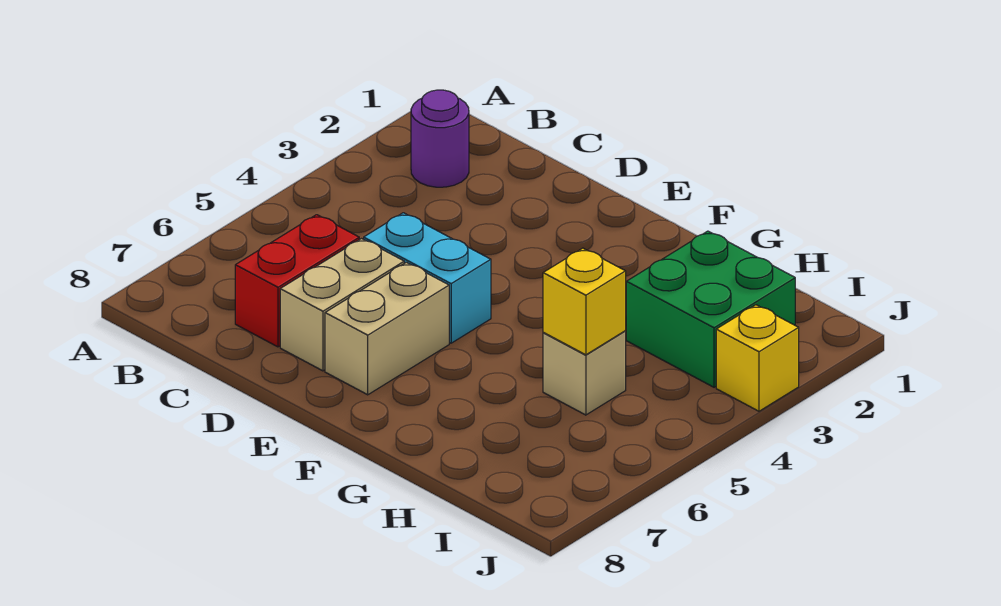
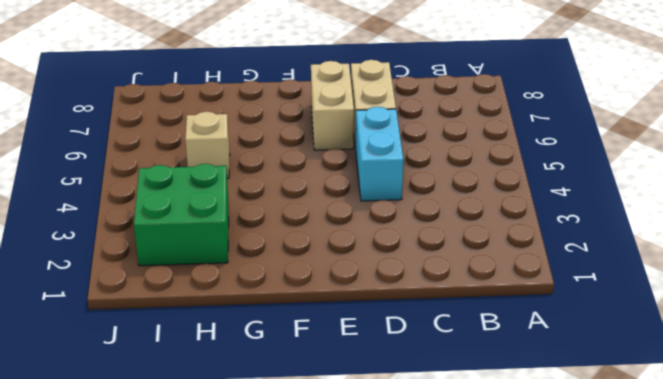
cyan brick D4:D5 level 1 -> cyan brick D5:E5 level 1
none -> purple round brick B2 level 1
none -> red brick C6:C7 level 1

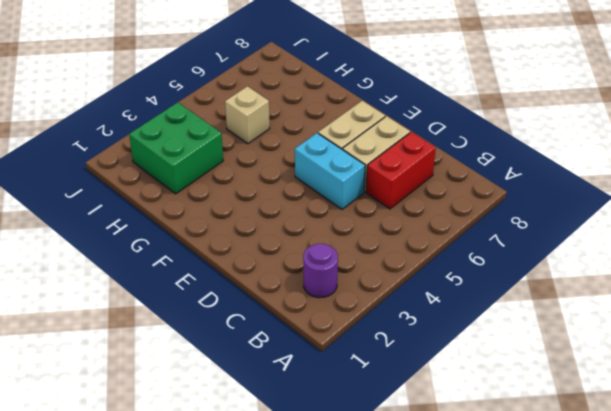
none -> yellow brick J3 level 1
none -> yellow brick H5 level 2

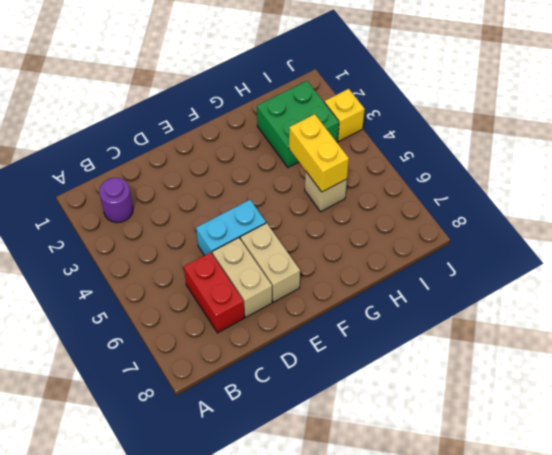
yellow brick H4:H5 level 2 -> yellow brick H5 level 2

